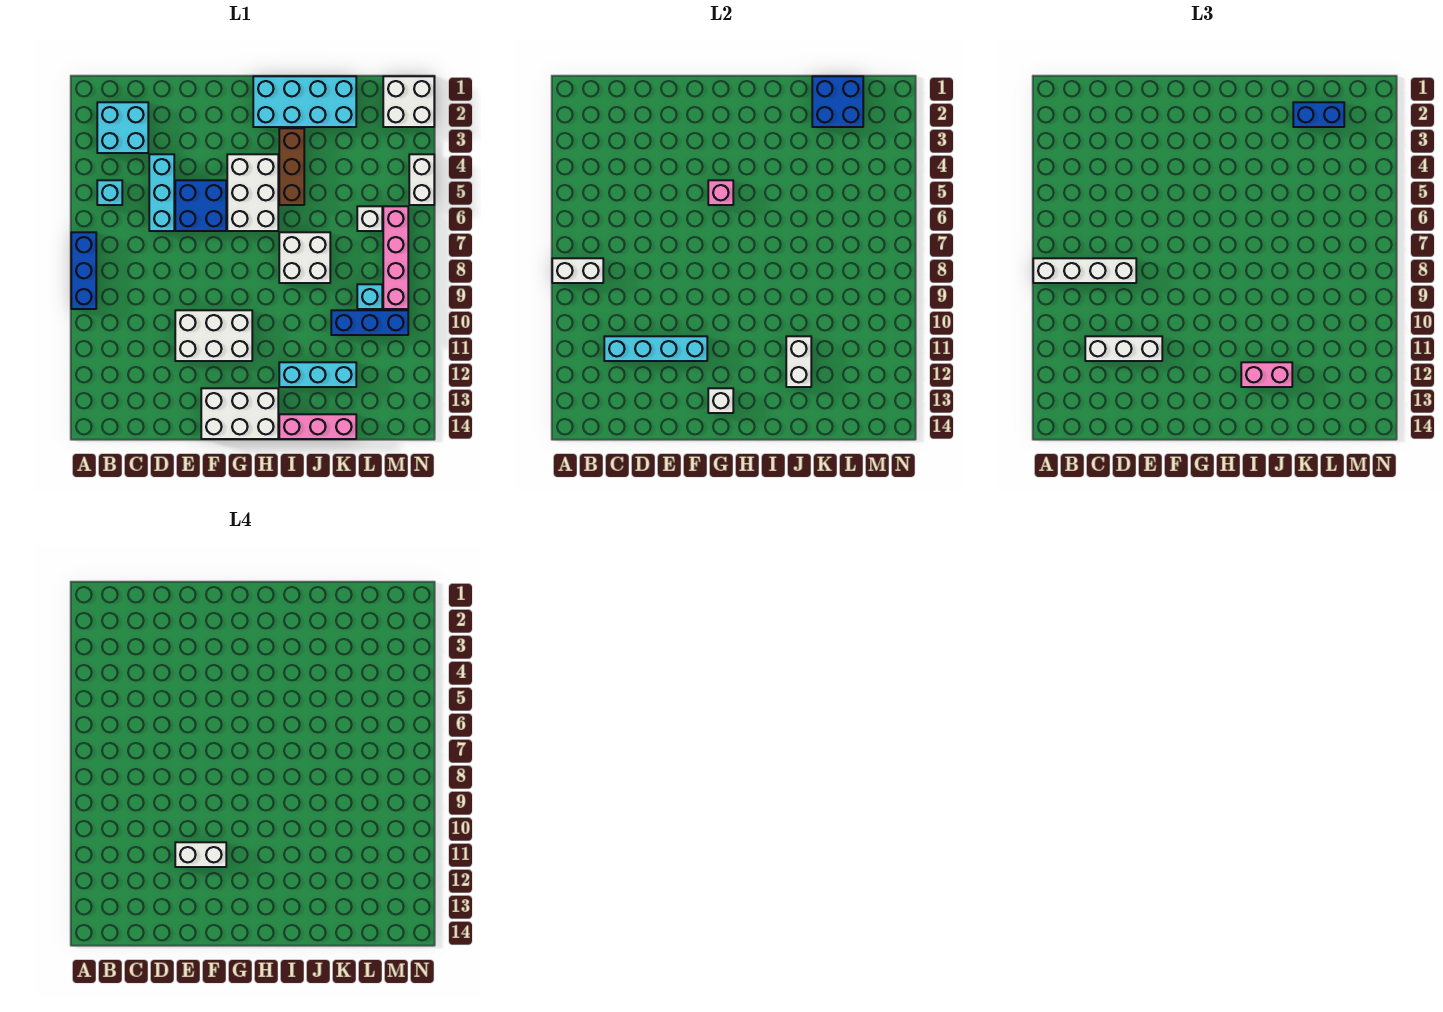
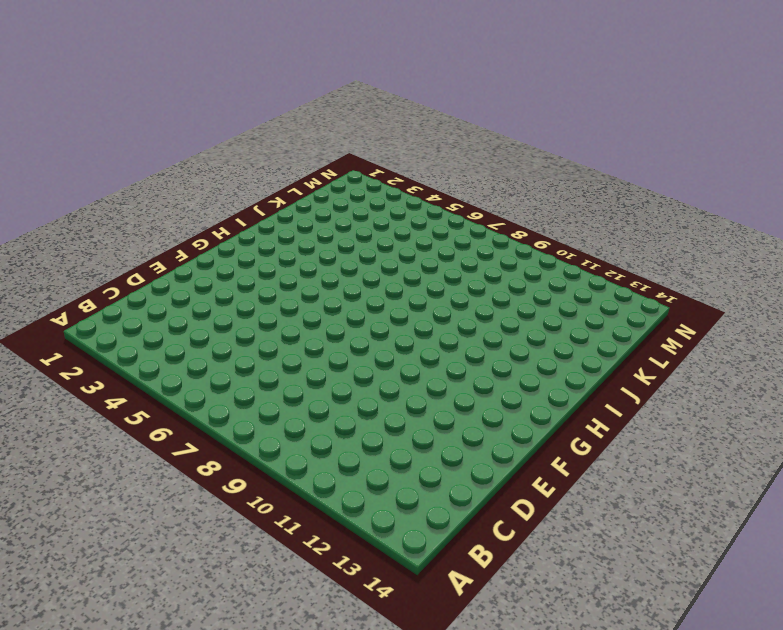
none -> blue brick A7:A9 level 1
none -> cyan brick B2:C3 level 1
none -> cyan brick B5 level 1
none -> cyan brick D4:D6 level 1

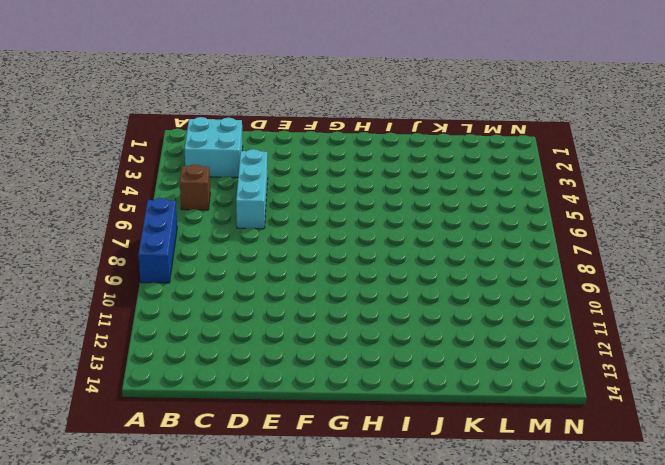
brown brick B5 level 1 -> cyan brick B5 level 1
none -> blue brick E5:F6 level 1
none -> white brick E10:G11 level 1
none -> white brick F13:H14 level 1
none -> white brick G4:H6 level 1

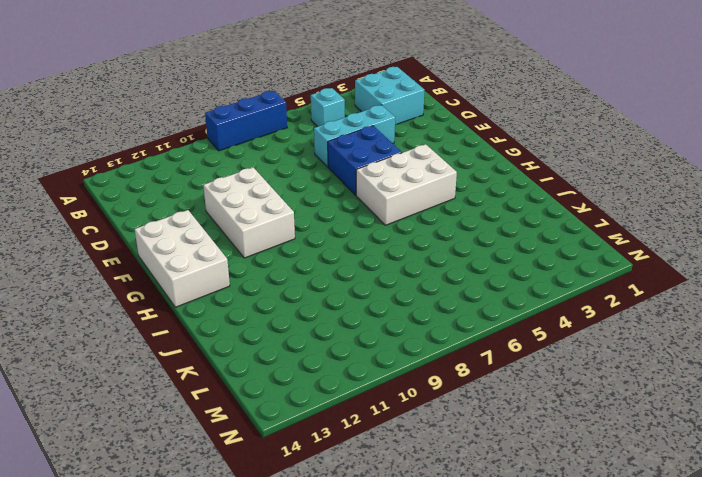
none -> cyan brick H1:K2 level 1
none -> brown brick I3:I5 level 1
none -> white brick I7:J8 level 1
none -> cyan brick I12:K12 level 1

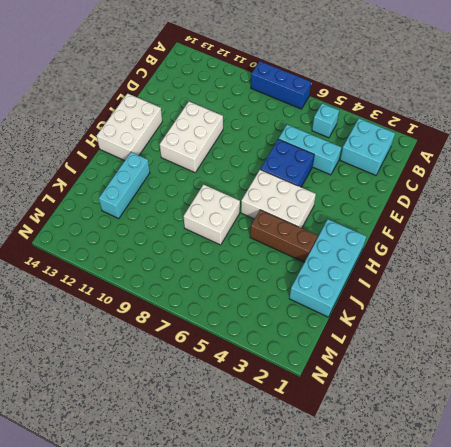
none -> pink brick I14:K14 level 1
none -> blue brick K10:M10 level 1
none -> white brick L6 level 1
none -> cyan brick L9 level 1

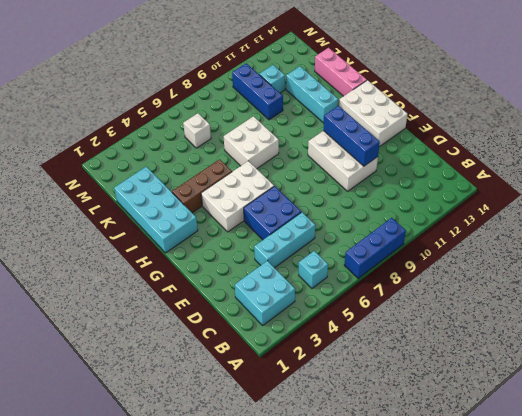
blue brick E11:G11 level 2 -> cyan brick C11:F11 level 2
cyan brick L11 level 1 -> cyan brick L9 level 1
none -> white brick M1:N2 level 1
none -> pink brick M6:M9 level 1
none -> white brick N4:N5 level 1
none -> white brick A8:B8 level 2

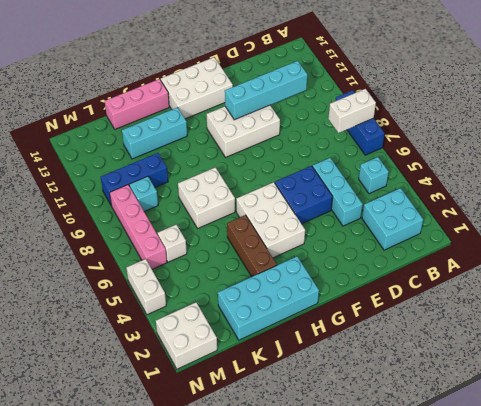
none -> pink brick G5 level 2
none -> white brick G13 level 2
none -> white brick J11:J12 level 2
none -> blue brick K1:L2 level 2

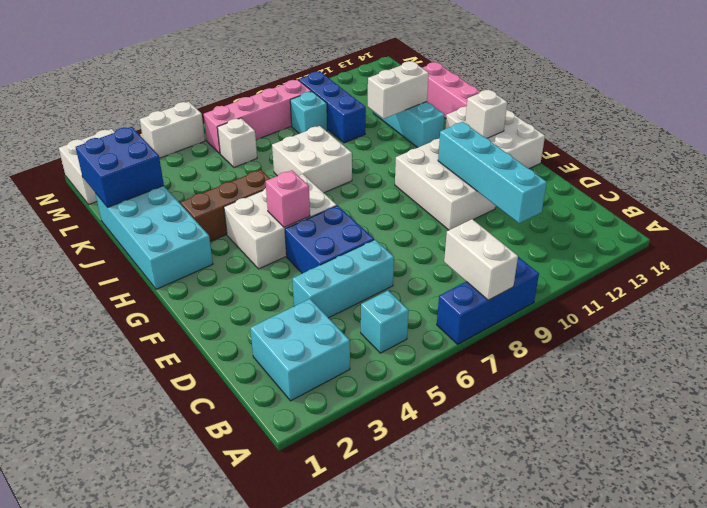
none -> white brick A8:D8 level 3
none -> white brick C11:E11 level 3
none -> pink brick I12:J12 level 3
none -> blue brick K2:L2 level 3

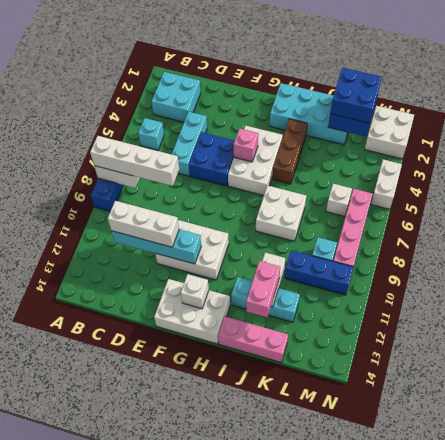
pink brick J12:J13 level 3 -> pink brick I12:J12 level 3
blue brick K1:L2 level 3 -> blue brick K2:L2 level 3
none -> white brick E11:F11 level 4

